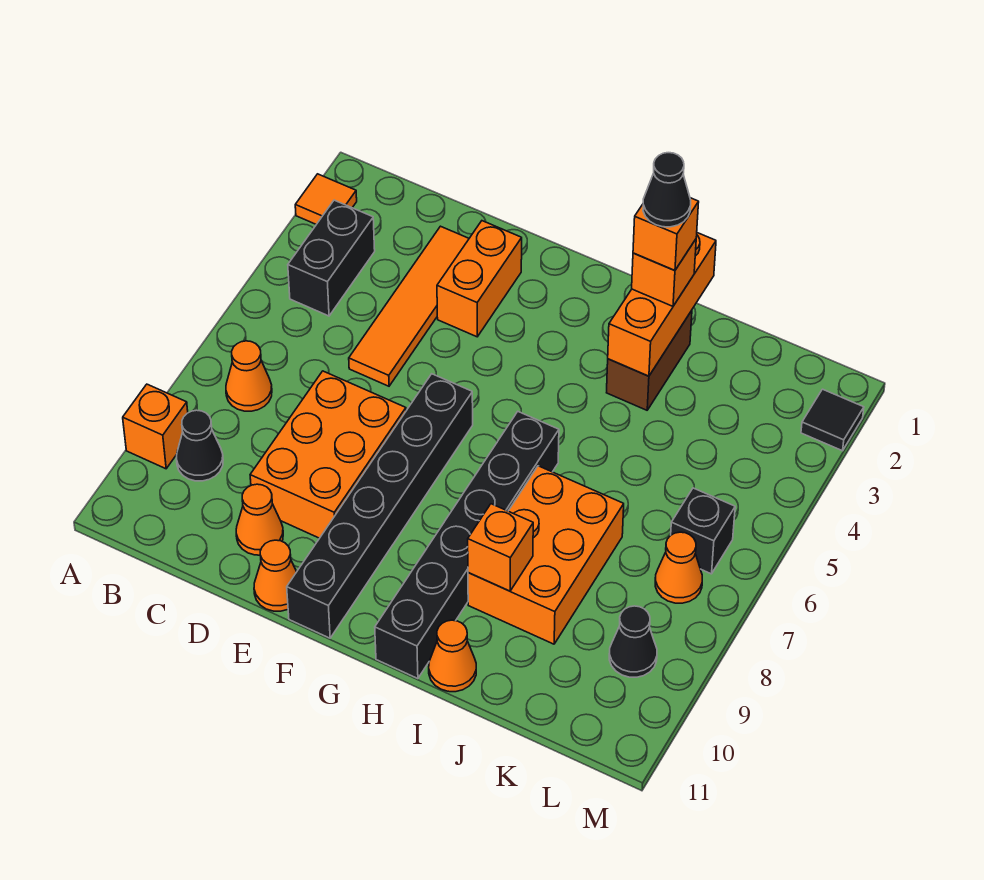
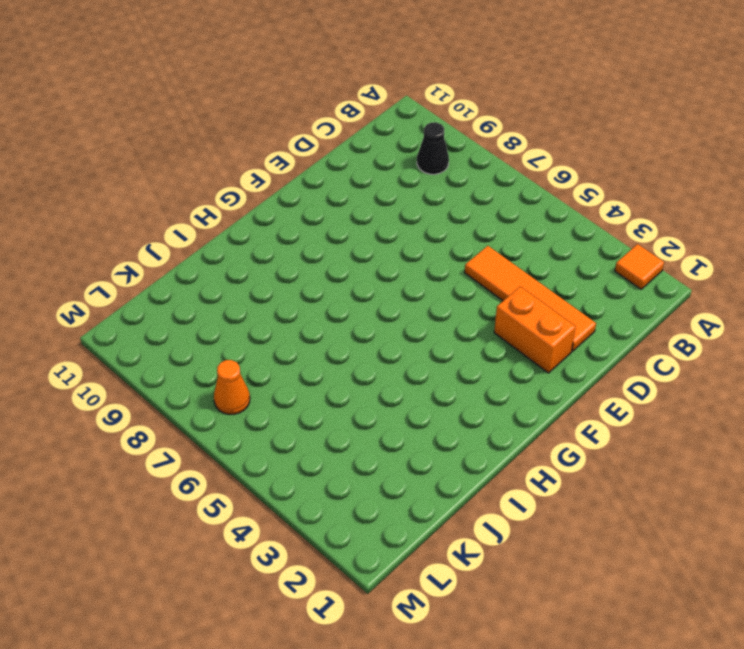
none -> orange brick A9 level 1
none -> black brick B3:B4 level 1
none -> orange cone B7 level 1

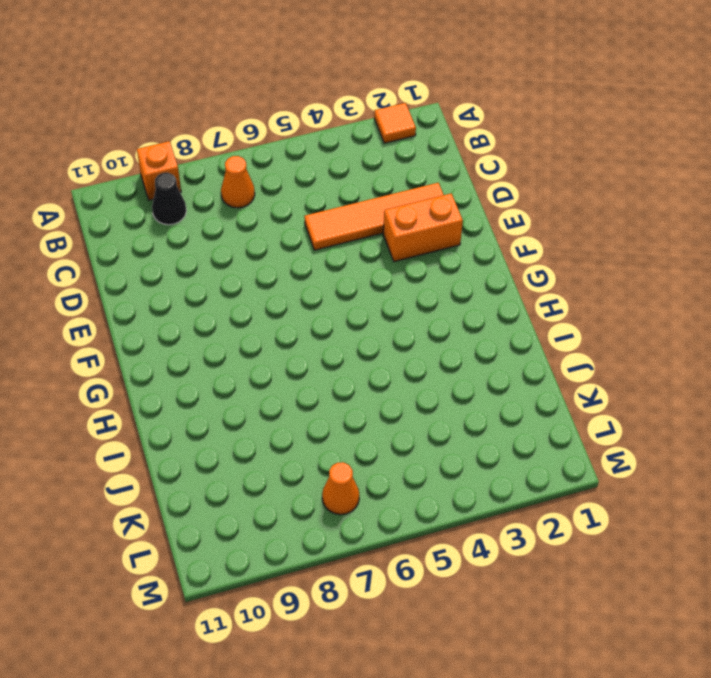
none -> black brick B3:B4 level 1
none -> orange brick D7:E9 level 1
none -> orange cone D10 level 1

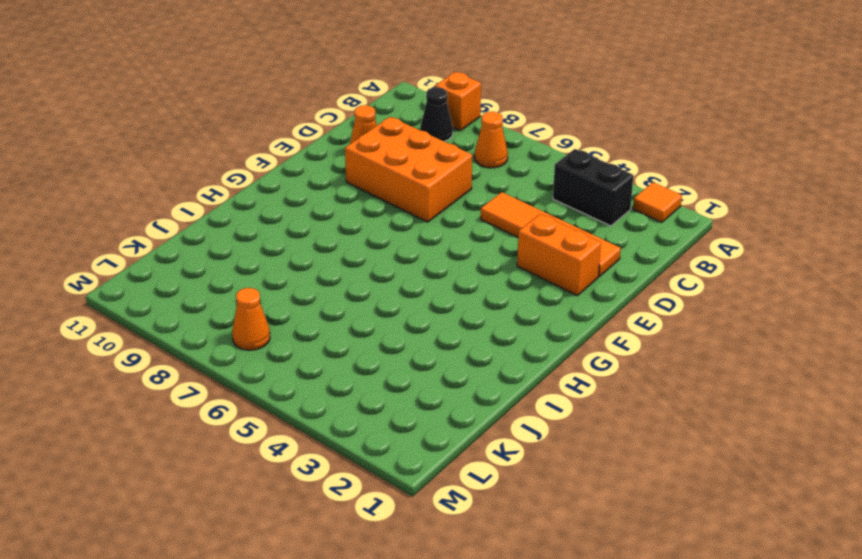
none -> orange cone E11 level 1
none -> black brick F6:F11 level 1
none -> black brick H6:H11 level 1

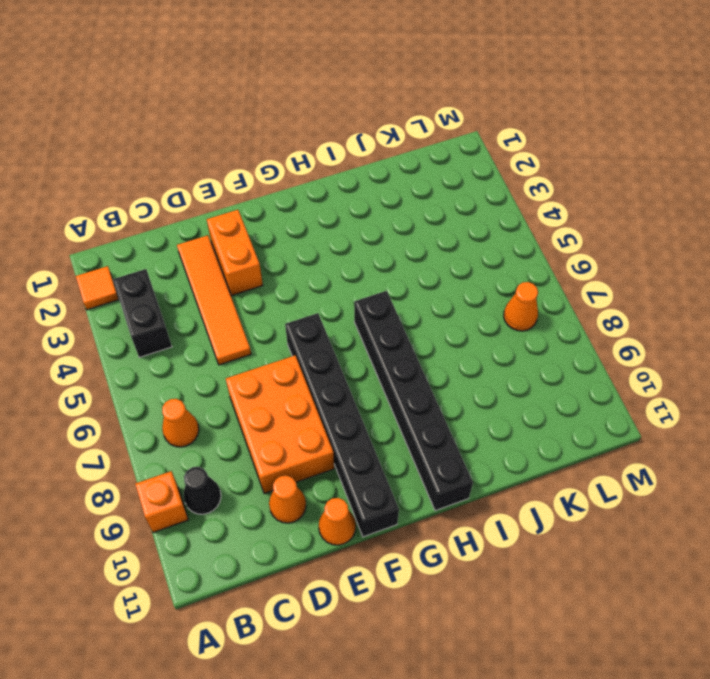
none -> brown brick I2:I3 level 1
none -> orange brick I7:J9 level 1
none -> orange cone I11 level 1

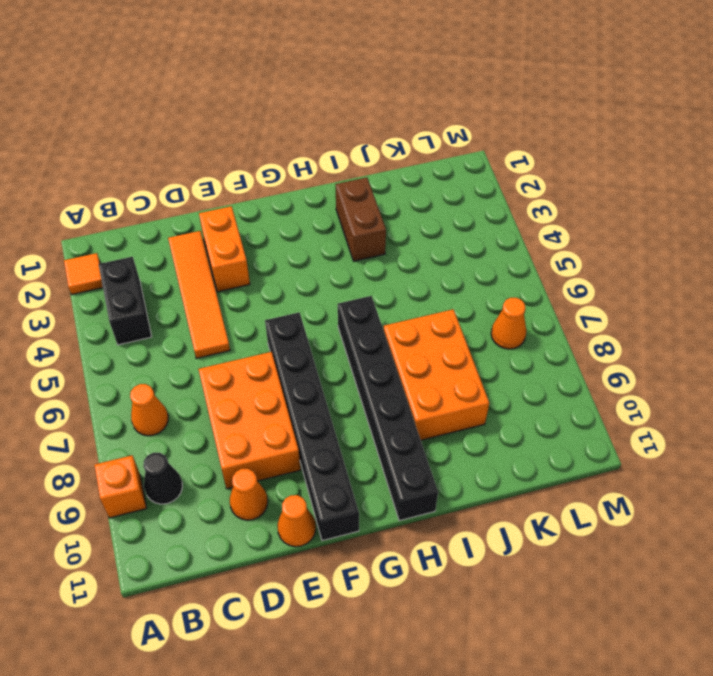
none -> orange cone I11 level 1
none -> black brick L6 level 1
none -> black cone L9 level 1

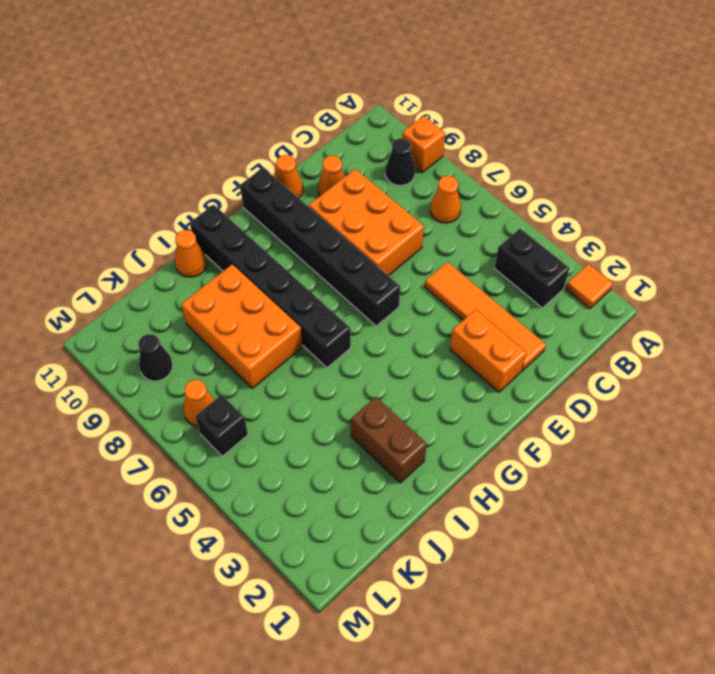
none -> black tile M2 level 1
none -> orange brick I1:I3 level 2
none -> orange brick I9 level 2

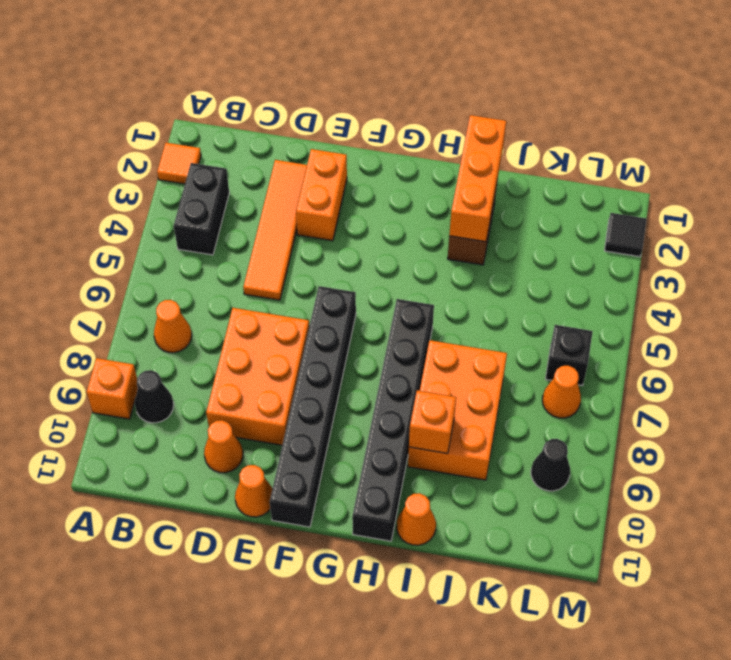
none -> orange brick I2 level 3
none -> orange brick I2 level 4
none -> black cone I2 level 5

